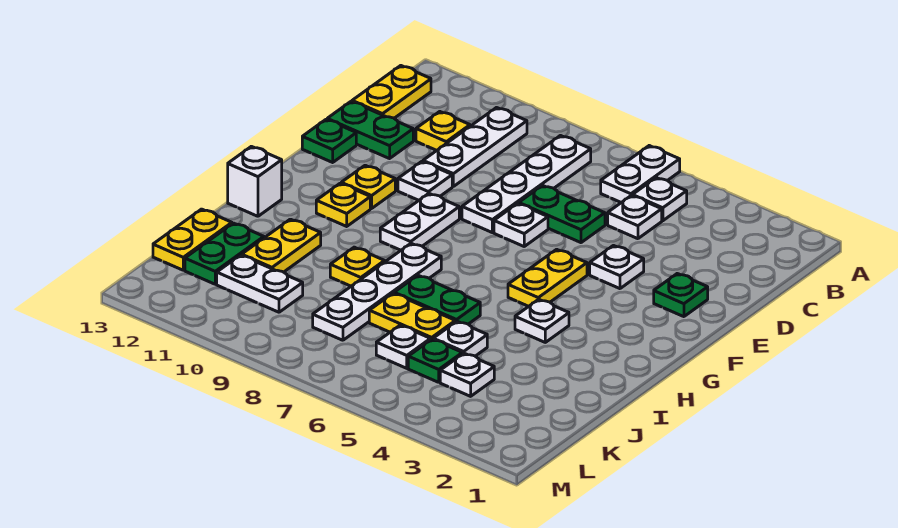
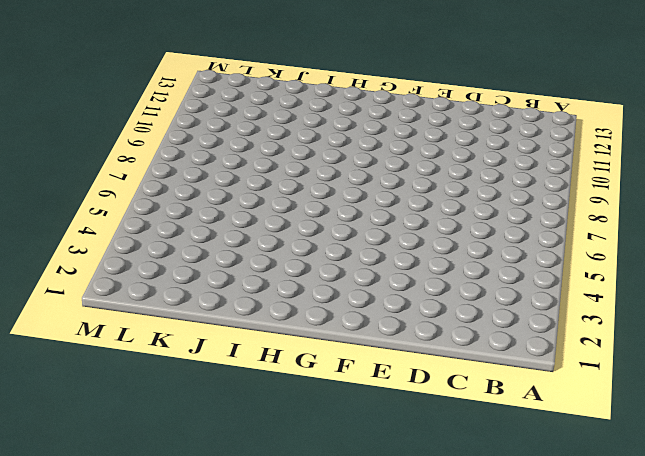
none -> white plate A6:B6 level 1
none -> white plate B5 level 1
none -> white plate B8:E8 level 1
none -> white plate B10:D10 level 1

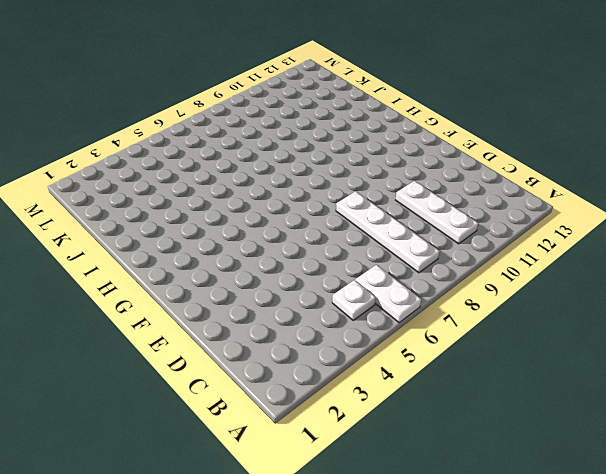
none -> yellow plate B13:C13 level 1
none -> white plate C5 level 1
none -> yellow plate C11 level 1
none -> green plate D6:D7 level 1

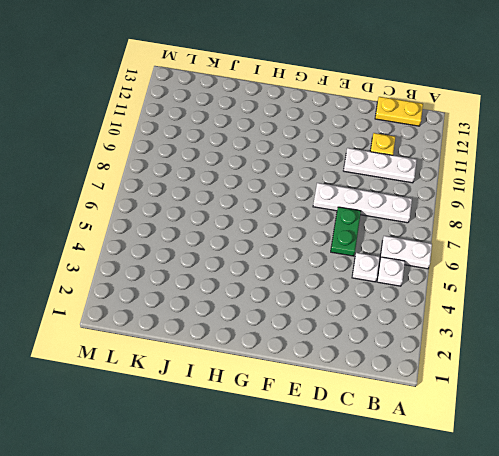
none -> green plate D12:D13 level 1
none -> green plate E2 level 1
none -> white plate E4 level 1
none -> white plate E7 level 1

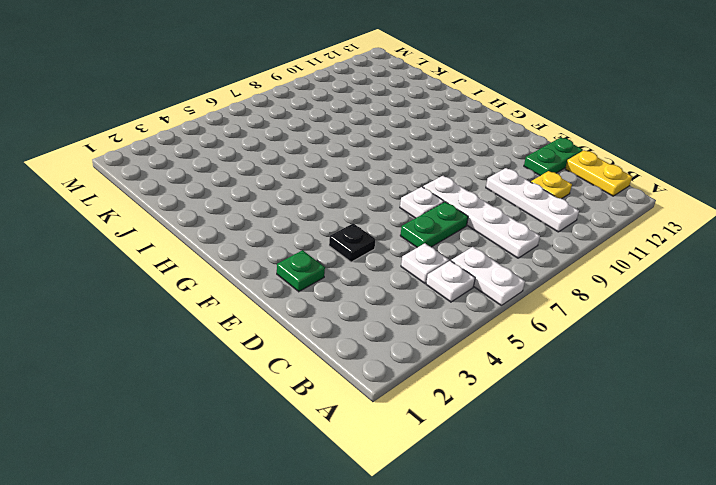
black plate E4 level 1 -> white plate E4 level 1
none -> white plate E10 level 1
none -> green plate E13 level 1
none -> yellow plate F5:G5 level 1
none -> white plate F9:G9 level 1

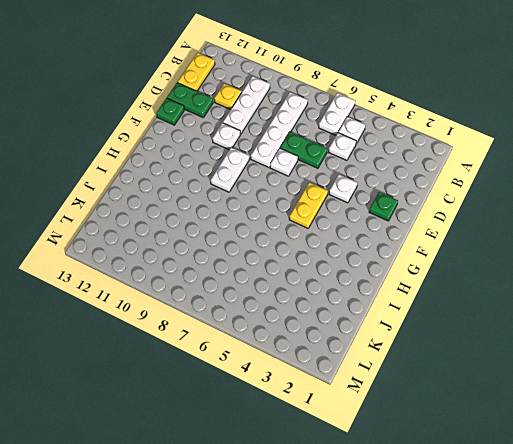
none -> yellow plate F11 level 1
none -> yellow plate G11 level 1
none -> white plate H4 level 1
none -> white plate H8:K8 level 1

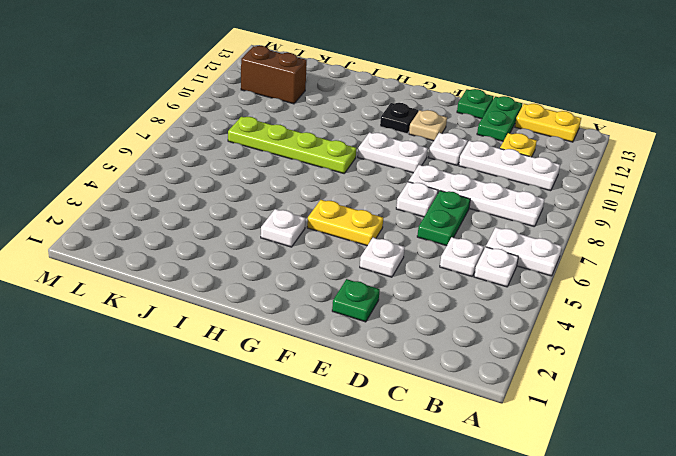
tan plate F11 level 1 -> yellow plate F11 level 1
black plate G11 level 1 -> yellow plate G11 level 1
lime plate H8:K8 level 1 -> white plate H8:K8 level 1
brown brick K11:L11 level 1 -> white plate K10:K11 level 1
none -> white brick H13 level 1
none -> green plate I6:I7 level 1
none -> yellow plate I9 level 1
none -> yellow plate I11:J11 level 1

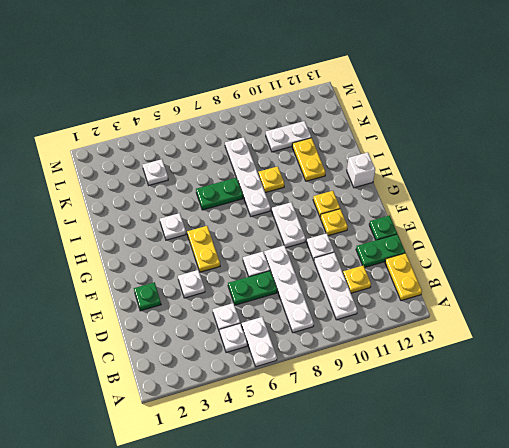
none -> white plate J5 level 1
none -> yellow plate J6:J7 level 1
none -> green plate J12:K12 level 1
none -> yellow plate J13:K13 level 1

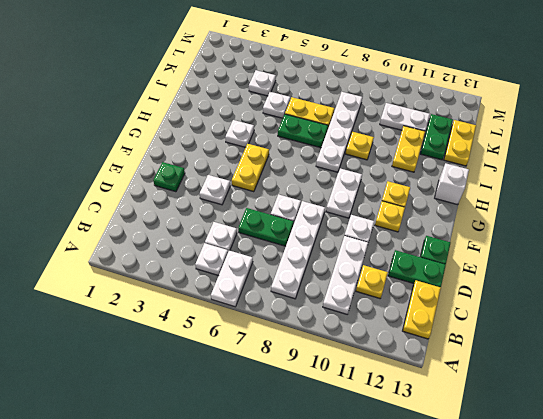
none -> green plate K5 level 1
none -> white plate K6 level 1

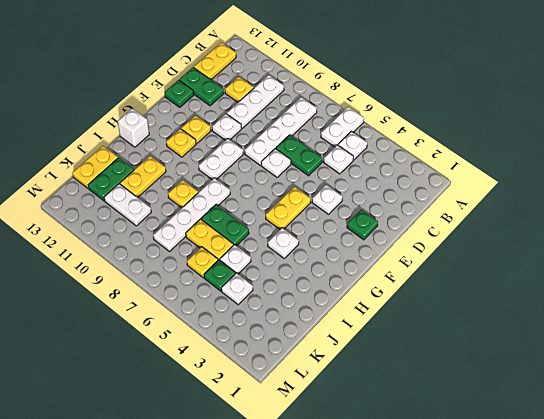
yellow plate K6 level 1 -> white plate K6 level 1

